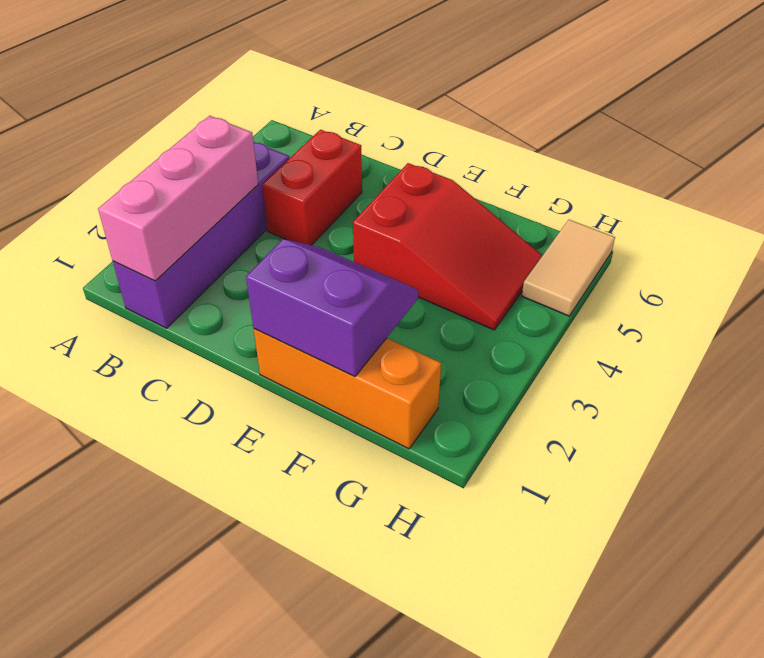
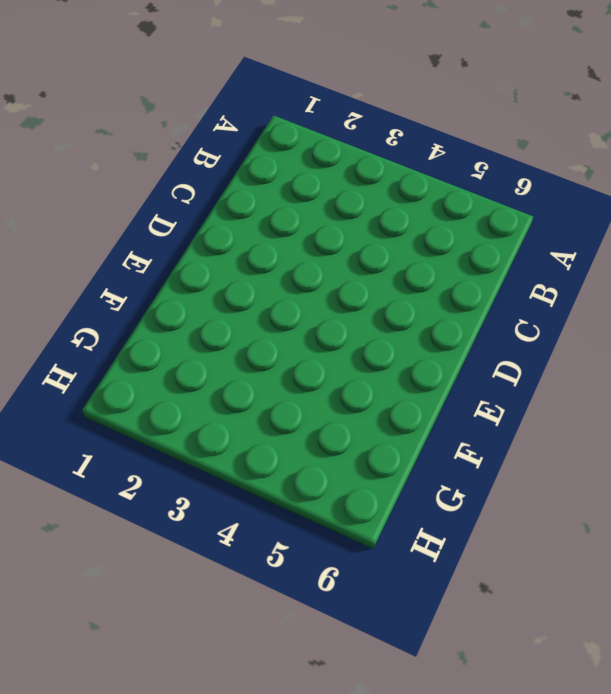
none -> purple brick B1:B4 level 1
none -> red brick C4:C5 level 1

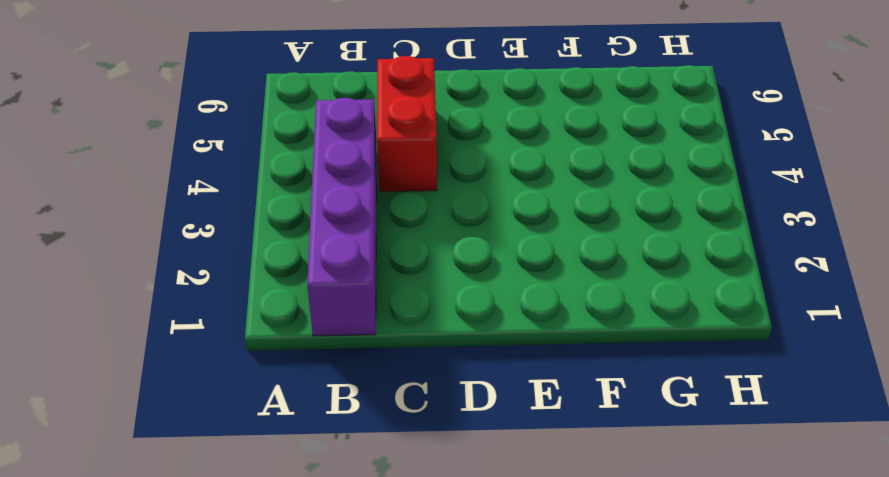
none -> orange brick E1:G1 level 1
none -> red slope E4:G5 level 1 top E

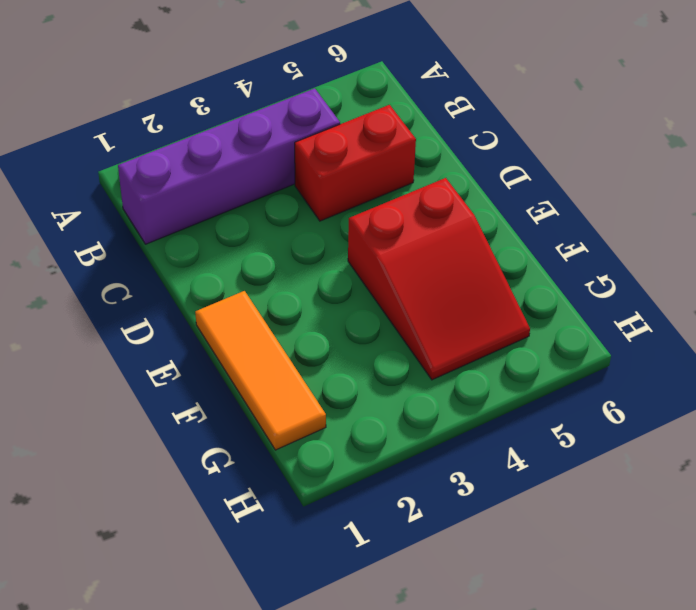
orange tile E1:G1 level 1 -> orange brick E1:G1 level 1
none -> tan tile H5:H6 level 1
none -> pink brick B1:B3 level 2

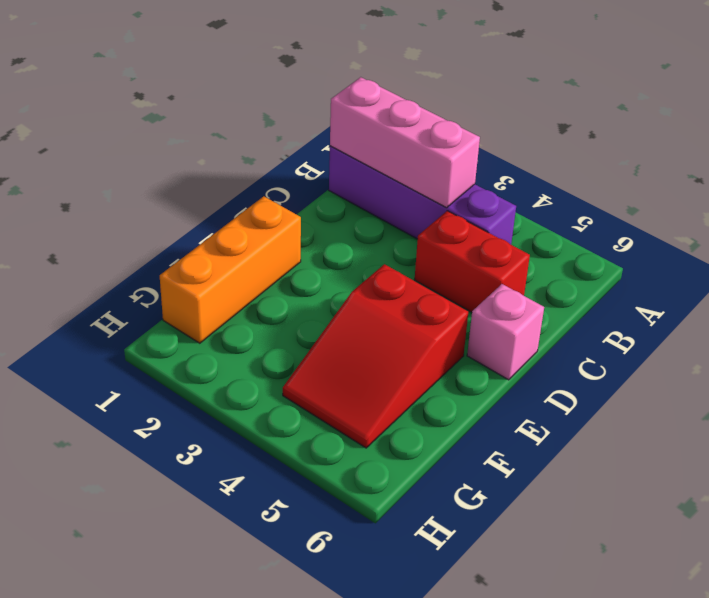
pink brick D6 level 1 -> none
none -> tan tile H5:H6 level 1
none -> purple slope E1:F2 level 2 top 1

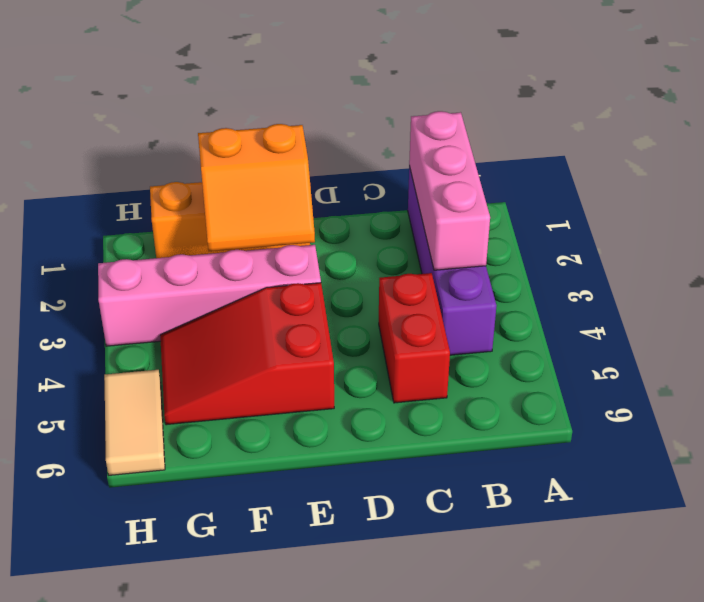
orange slope E1:F2 level 2 top 1 -> purple slope E1:F2 level 2 top 1
pink brick E3:H3 level 1 -> none

